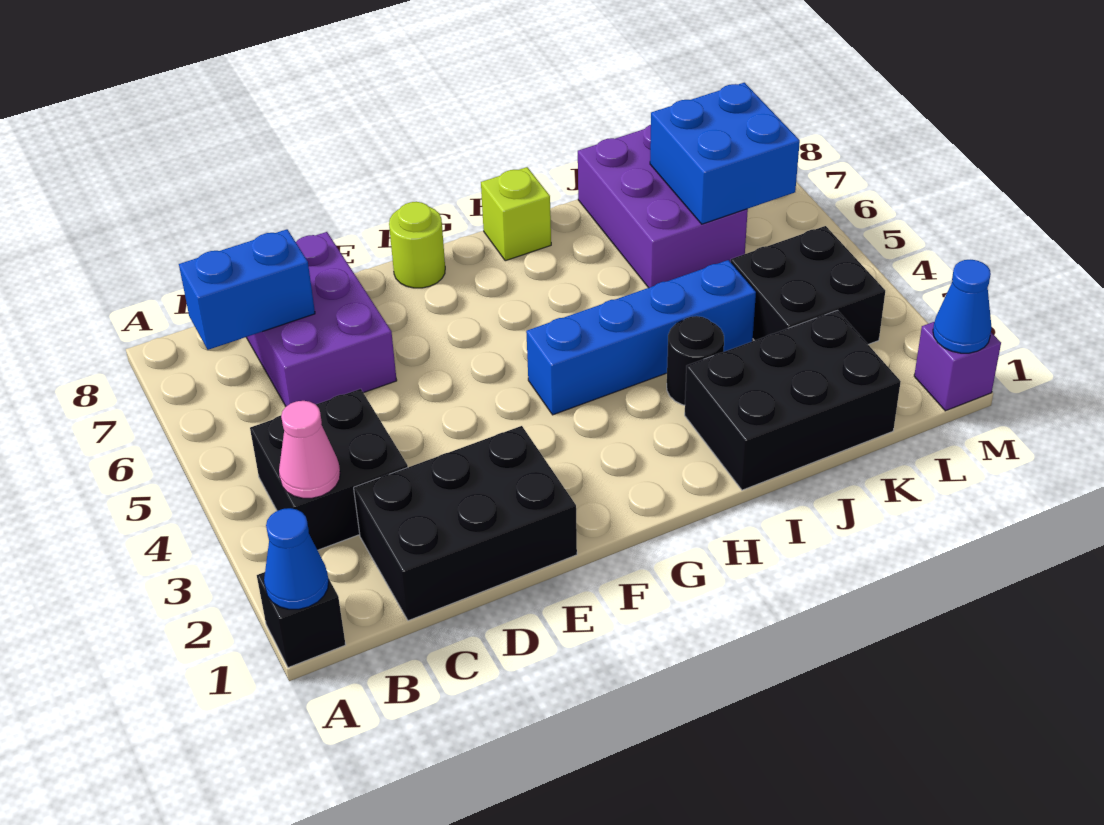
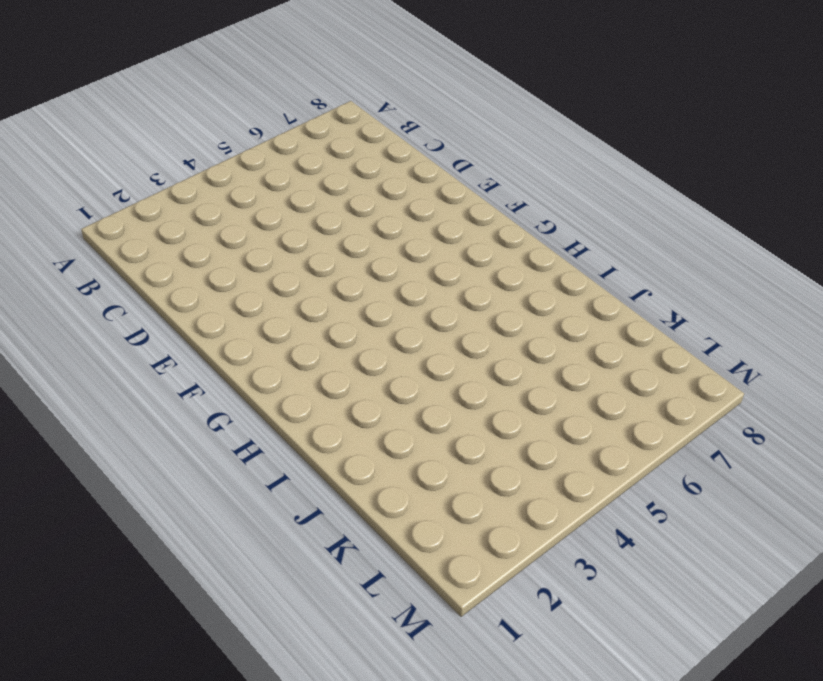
none -> black brick A1 level 1
none -> black brick B3:C4 level 1
none -> black brick C1:E2 level 1

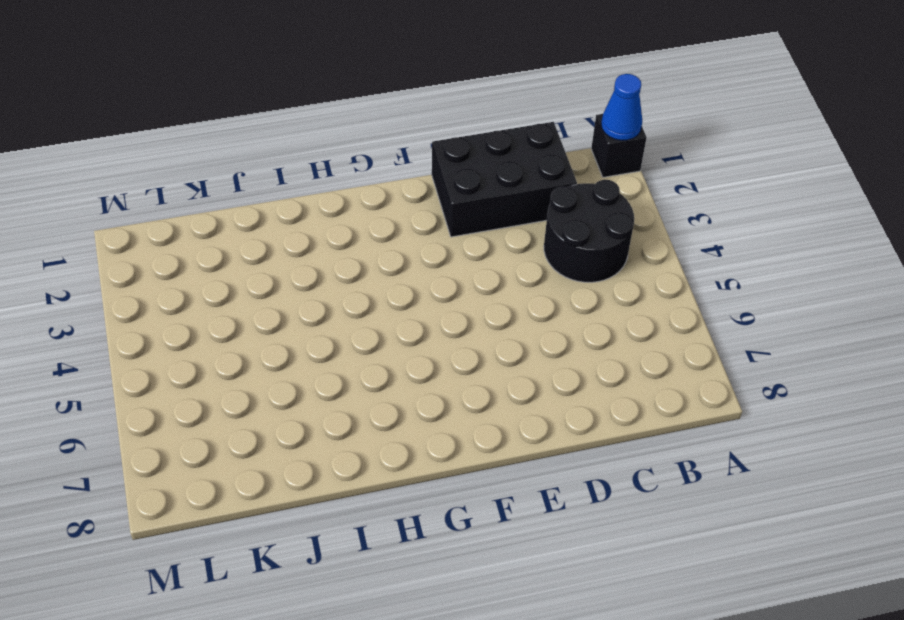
black round brick B3:C4 level 1 -> black brick B3:C4 level 1
none -> purple brick C6:D8 level 1
none -> lime round brick F8 level 1
none -> blue brick G4:J4 level 1

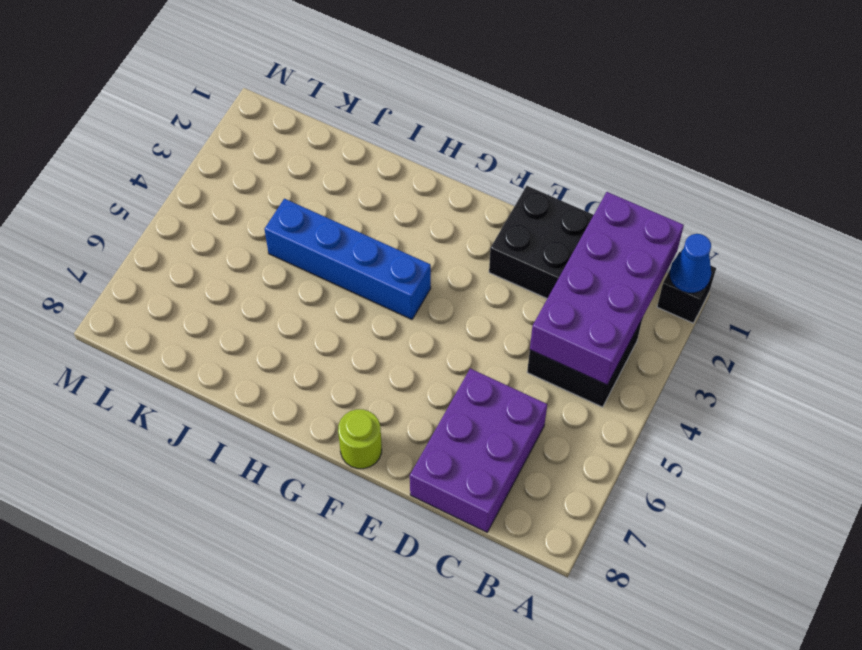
purple brick B1:C4 level 2 -> pink cone B3 level 2
none -> lime brick H8 level 1
none -> black brick I1:K2 level 1
none -> black round brick I3 level 1

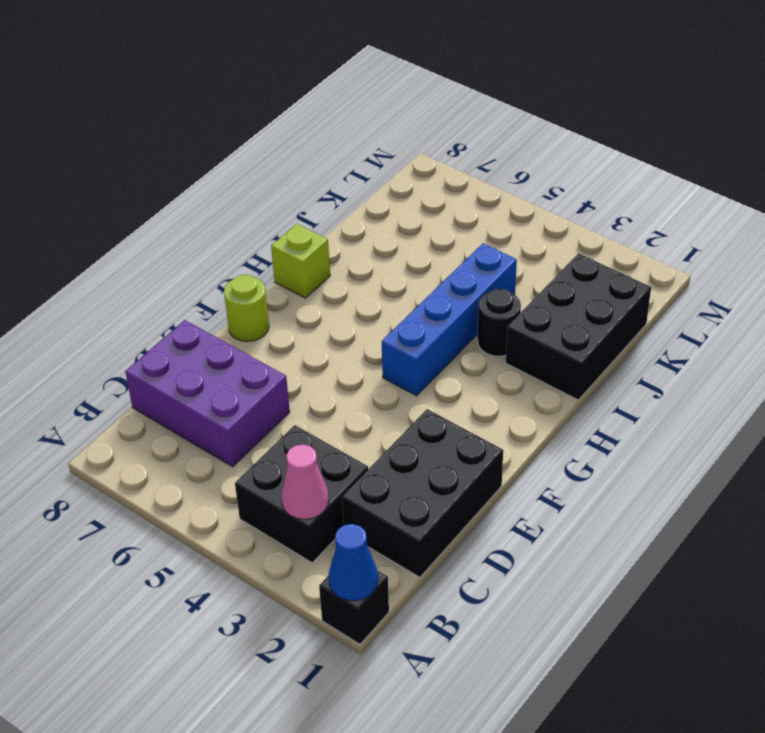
none -> purple brick J6:K8 level 1
none -> black brick K3:L4 level 1
none -> purple brick M1 level 1

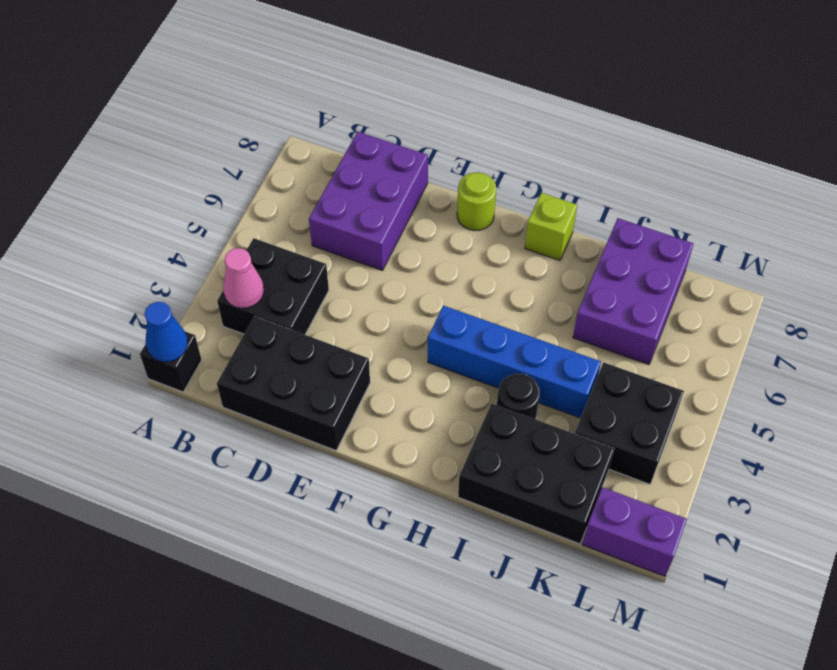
purple brick L1:M1 level 1 -> purple brick M1 level 1
none -> blue brick B7:C7 level 2
none -> blue brick K6:L7 level 2
none -> blue cone M1 level 2

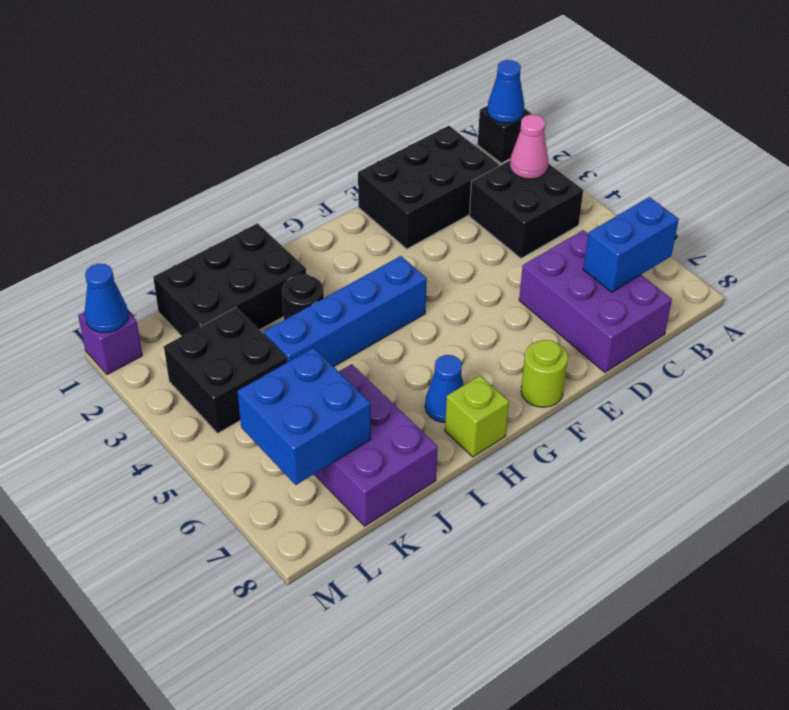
blue cone H7 level 1 -> none

